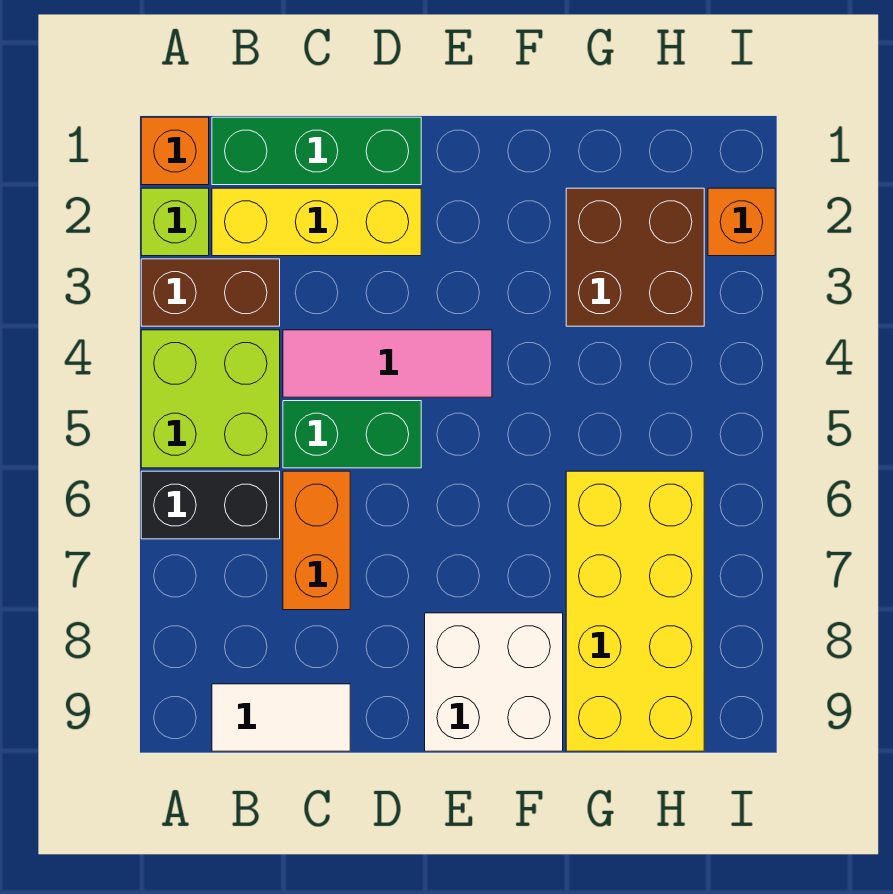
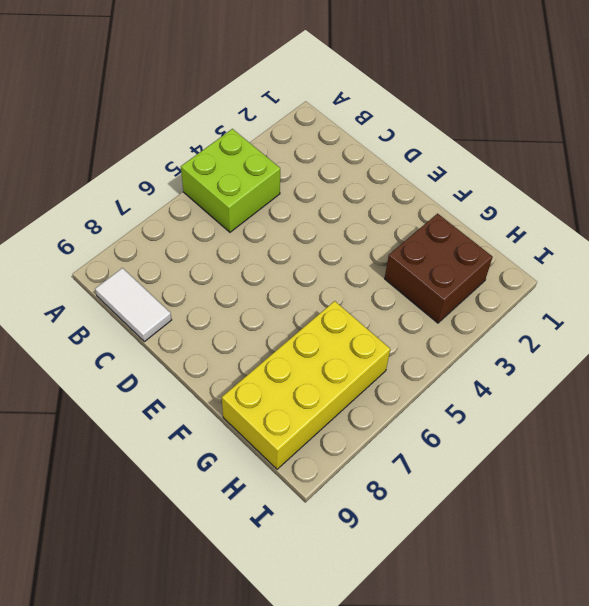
none -> orange brick A1 level 1
none -> lime brick A2 level 1
none -> brown brick A3:B3 level 1

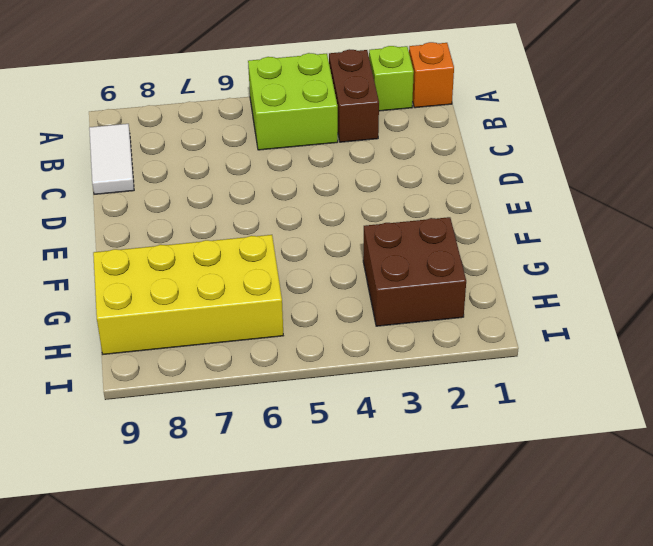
none -> black brick A6:B6 level 1
none -> green brick B1:D1 level 1
none -> yellow brick B2:D2 level 1

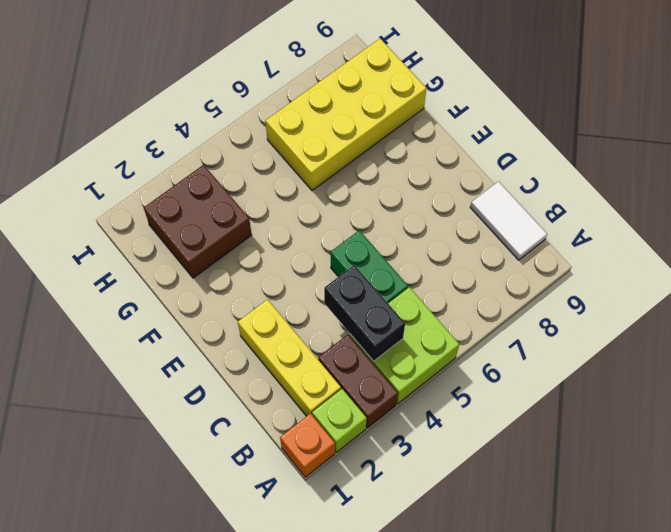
black brick B4:C4 level 2 -> black brick A6:B6 level 1
none -> green brick B1:D1 level 1
none -> pink tile C4:E4 level 1
none -> orange brick C6:C7 level 1

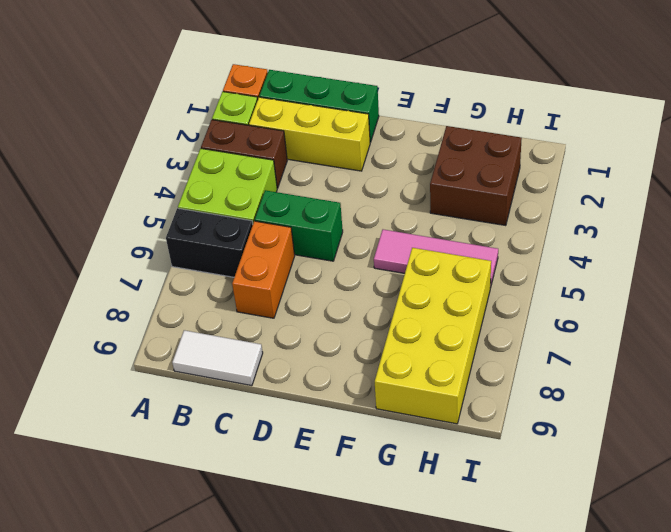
pink tile F5:H5 level 1 -> pink tile C4:E4 level 1
none -> white brick E8:F9 level 1
none -> orange brick I2 level 1

